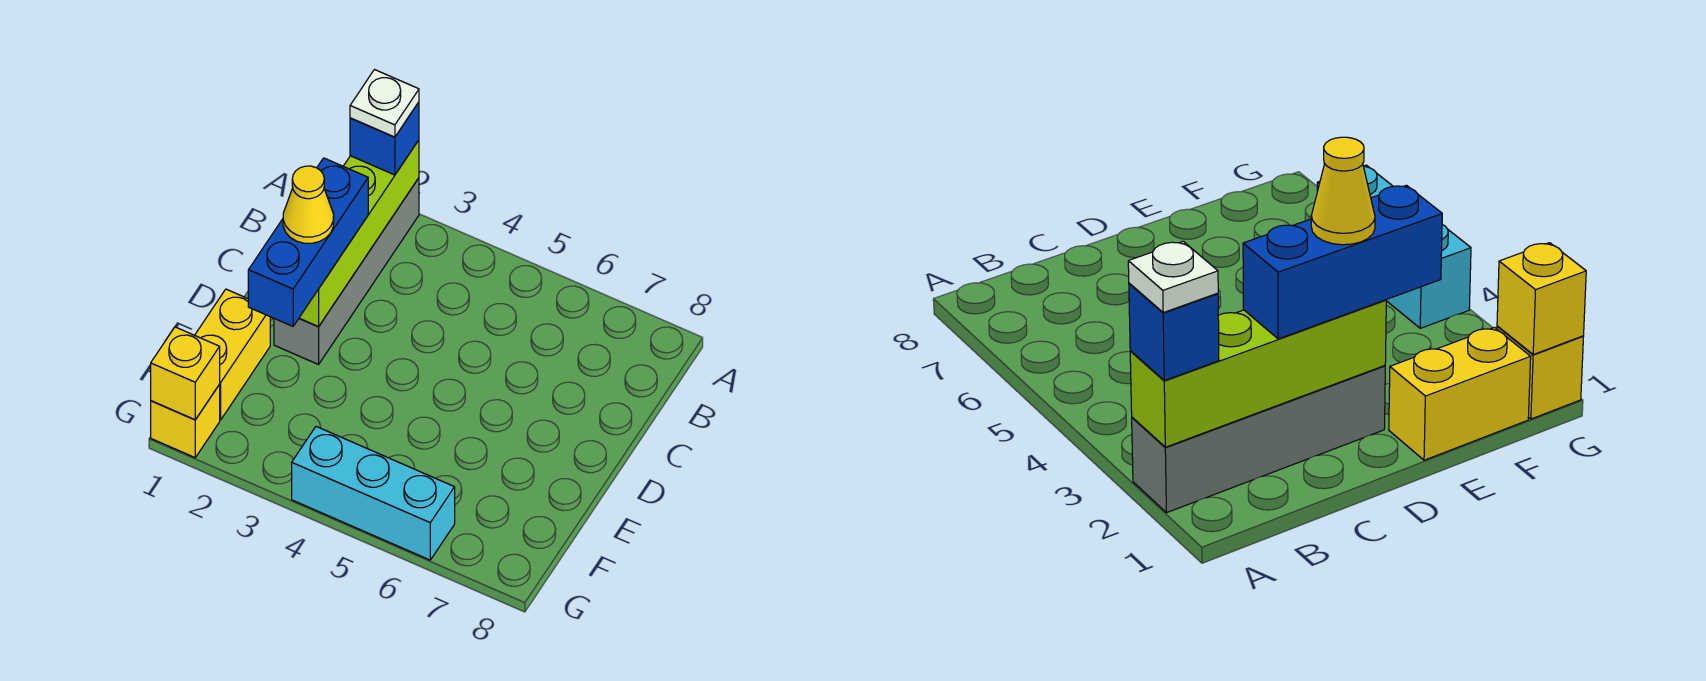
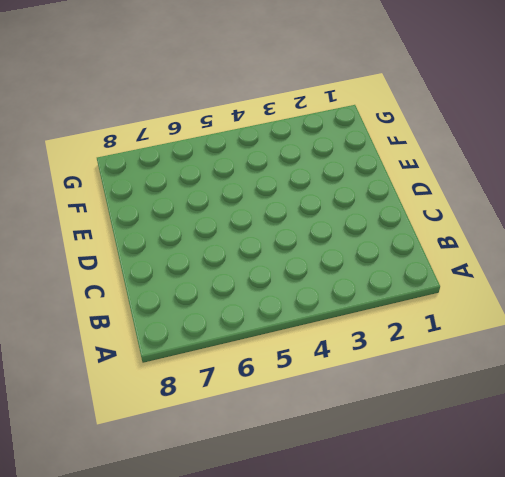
none -> grey brick A2:D2 level 1
none -> yellow brick E1:F1 level 1

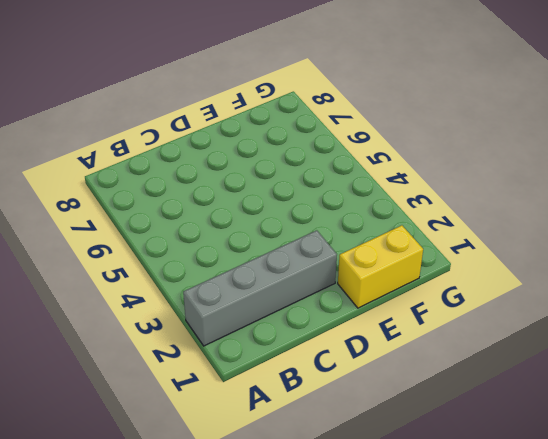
none -> yellow brick G1 level 1
none -> cyan brick G4:G6 level 1

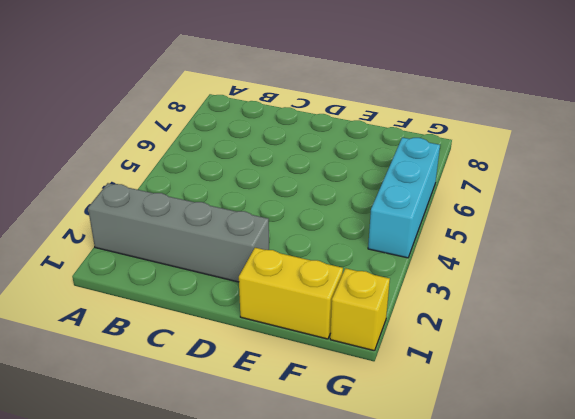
none -> lime brick A2:D2 level 2
none -> yellow brick G1 level 2

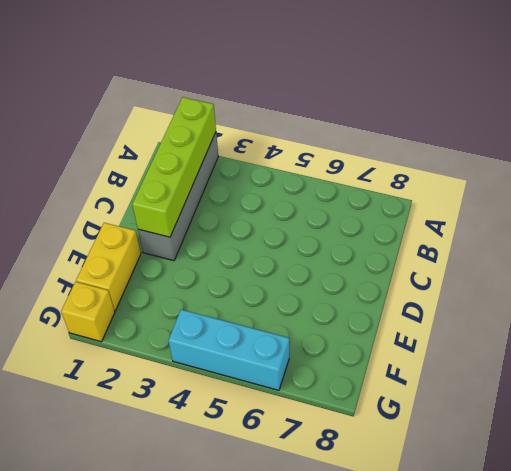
none -> yellow brick G1 level 2
none -> blue brick A2 level 3

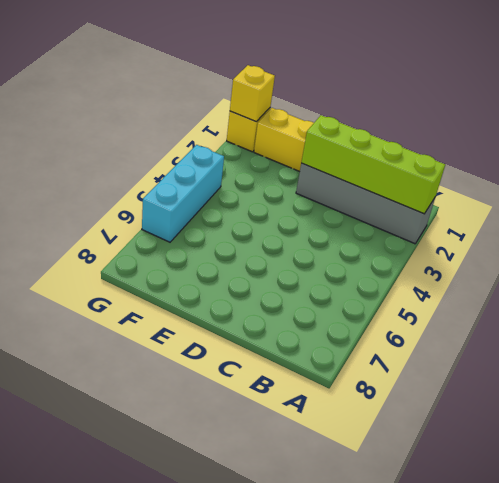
none -> blue brick A2 level 3
none -> blue brick C2:E2 level 3

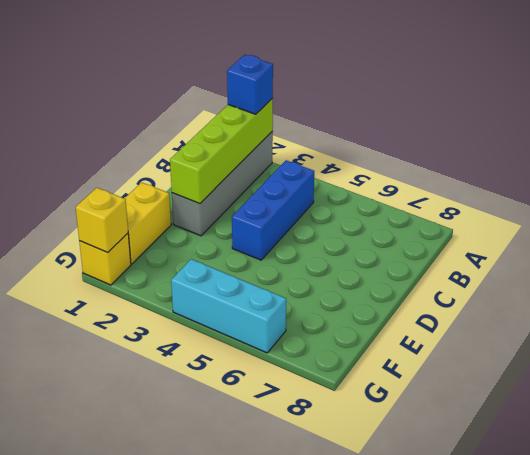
blue brick B4:D4 level 1 -> blue brick C2:E2 level 3
none -> white plate A2 level 4
none -> yellow cone D2 level 4

